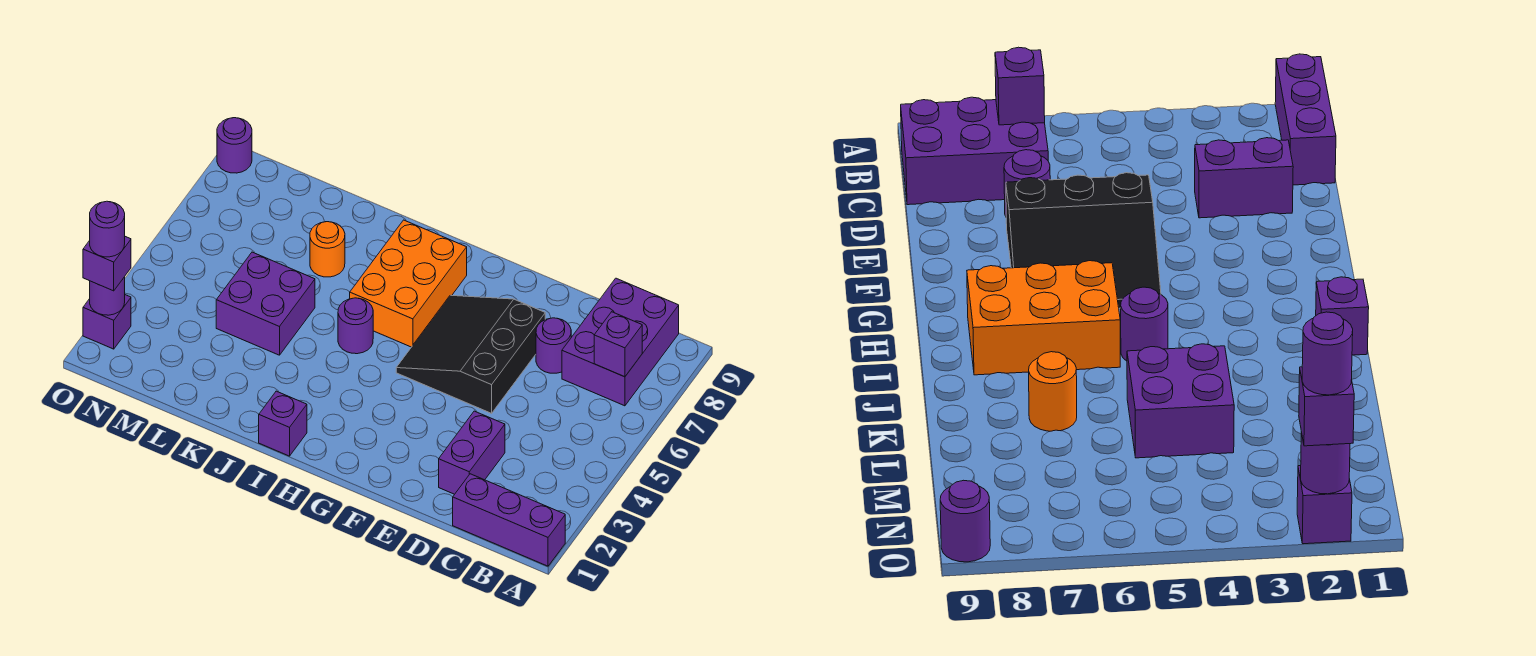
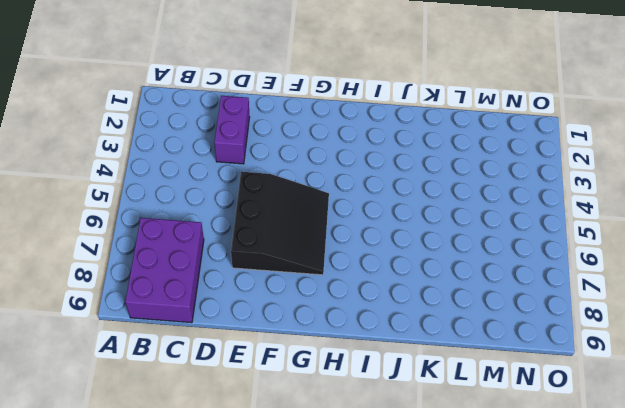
none -> purple brick A1:C1 level 1
none -> purple round brick D7 level 1
none -> orange brick H6:I8 level 1

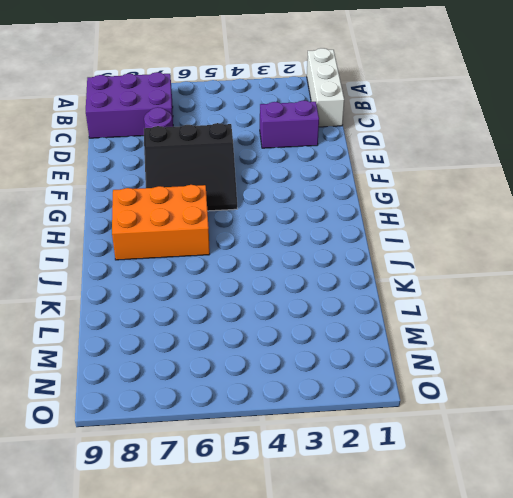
white brick A1:C1 level 1 -> purple brick A1:C1 level 1
none -> purple brick I1 level 1
none -> purple round brick I5 level 1
none -> purple brick K4:L5 level 1

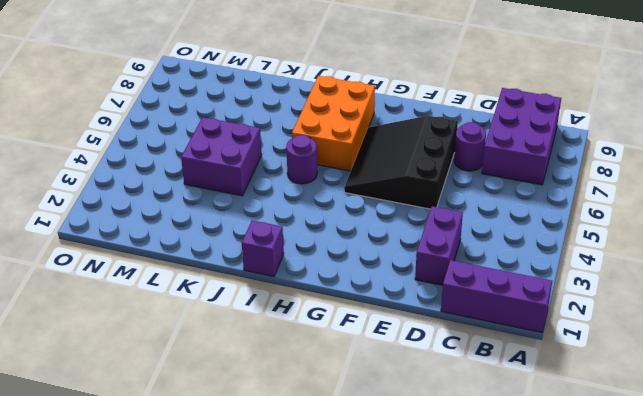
none -> orange round brick K7 level 1
none -> purple brick O2 level 1
none -> purple round brick O9 level 1

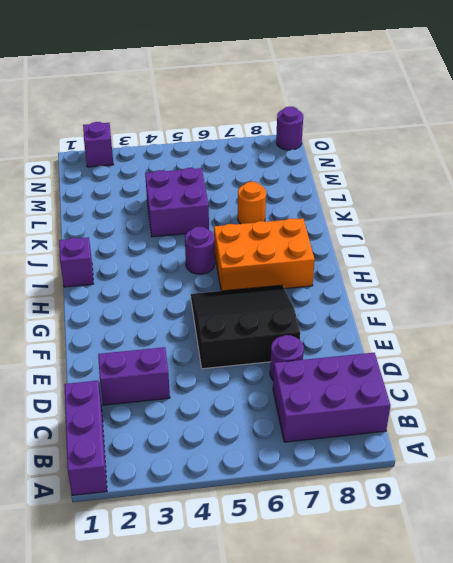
none -> purple brick B7 level 2
none -> purple round brick O2 level 2
none -> purple brick O2 level 3

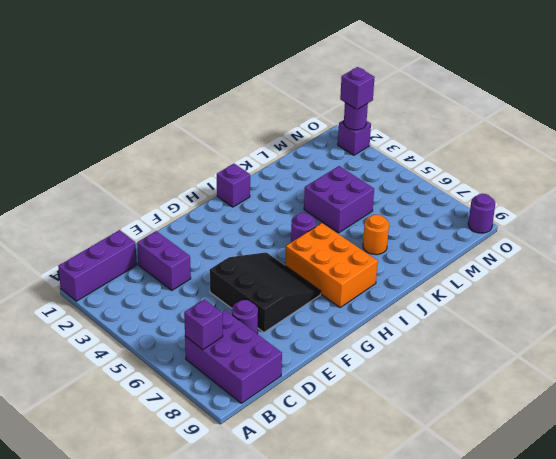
none -> purple round brick O2 level 4

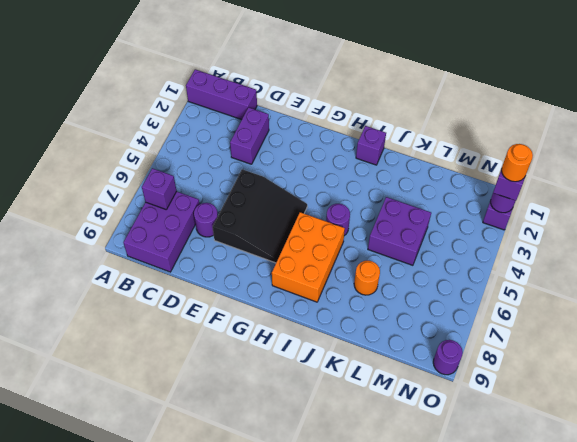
orange round brick O2 level 4 -> purple round brick O2 level 4

